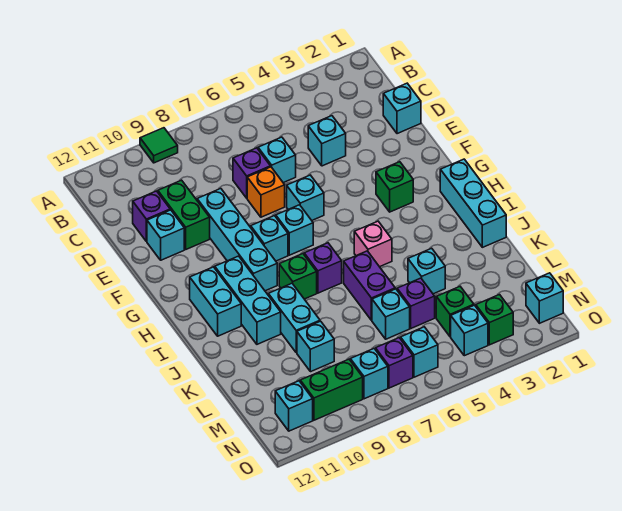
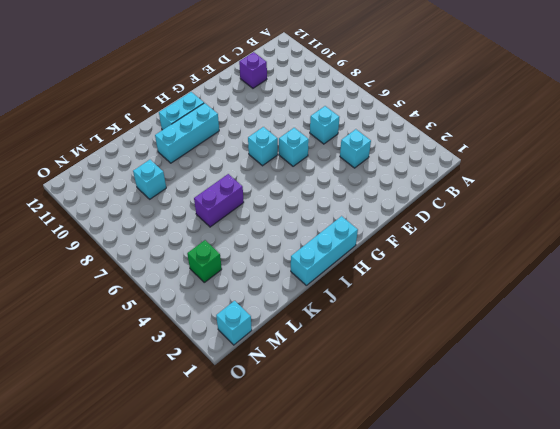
none -> green tile A9 level 1
none -> cyan brick D1 level 1
none -> purple brick D7 level 1
none -> green brick D10:E10 level 1

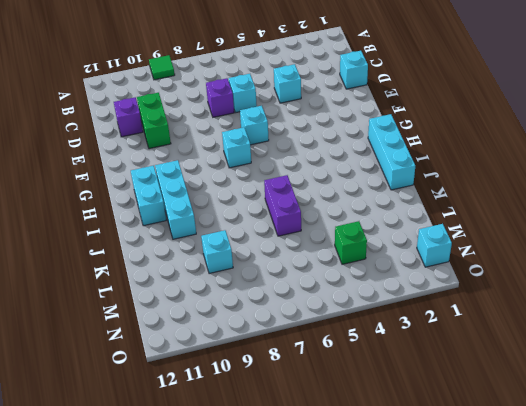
none -> orange brick E7 level 1
none -> cyan brick E9:H9 level 1
none -> cyan brick E11 level 1
none -> green brick G3 level 1

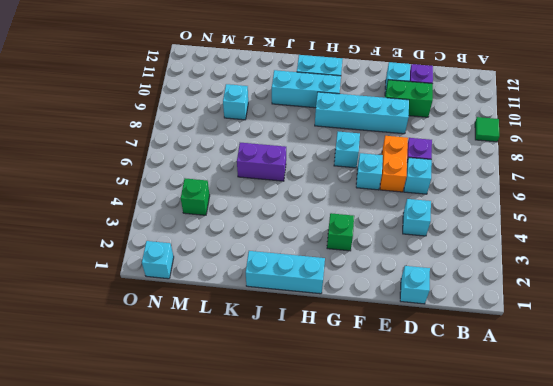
orange brick E6:E7 level 1 -> orange brick E7 level 1
none -> cyan brick G8 level 1
none -> pink brick I5 level 1
none -> purple brick I7 level 1
none -> green brick I8 level 1

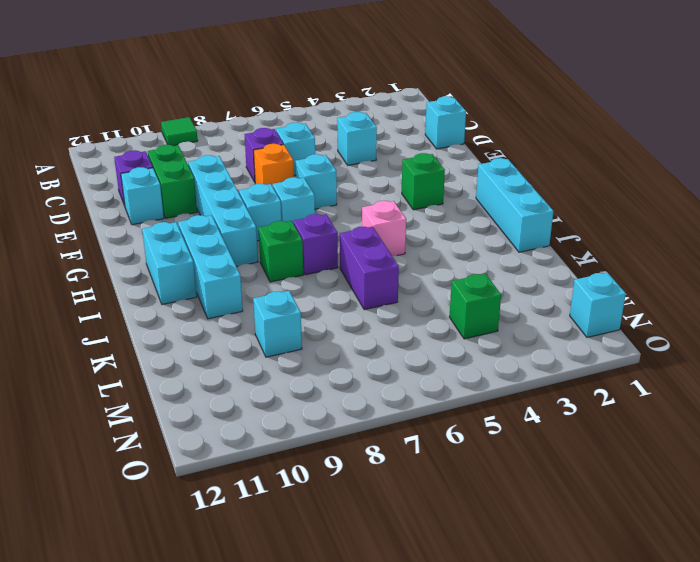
none -> cyan brick J9:K9 level 1
none -> cyan brick K4 level 1
none -> purple brick L5 level 1
none -> cyan brick L6 level 1

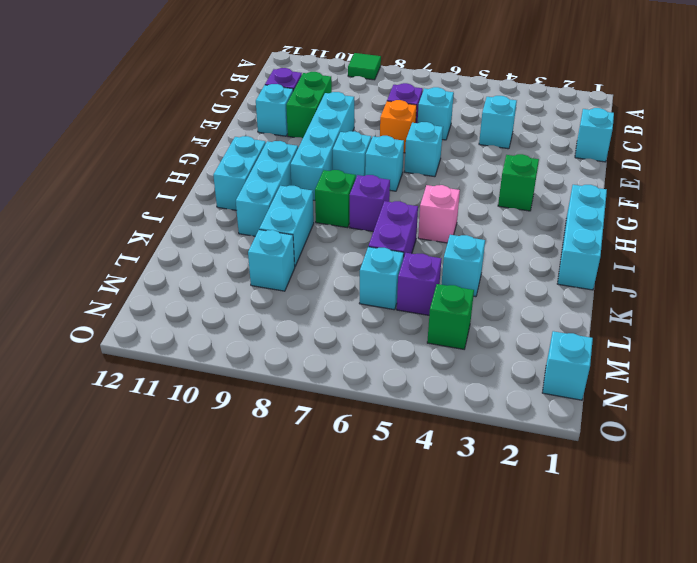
none -> green brick N3 level 1
none -> cyan brick N4 level 1
none -> cyan brick N6 level 1
none -> purple brick N7 level 1

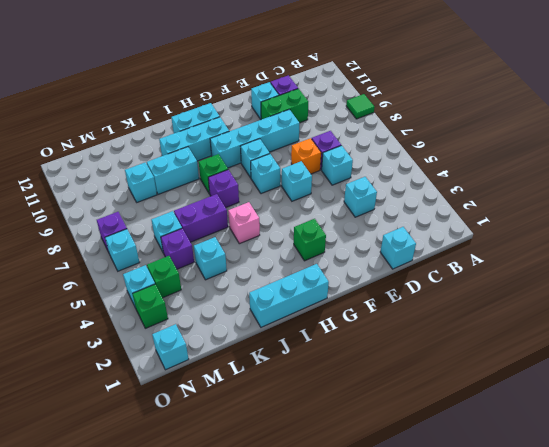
none -> cyan brick N8 level 1
none -> green brick N9:N10 level 1
none -> cyan brick N11 level 1

